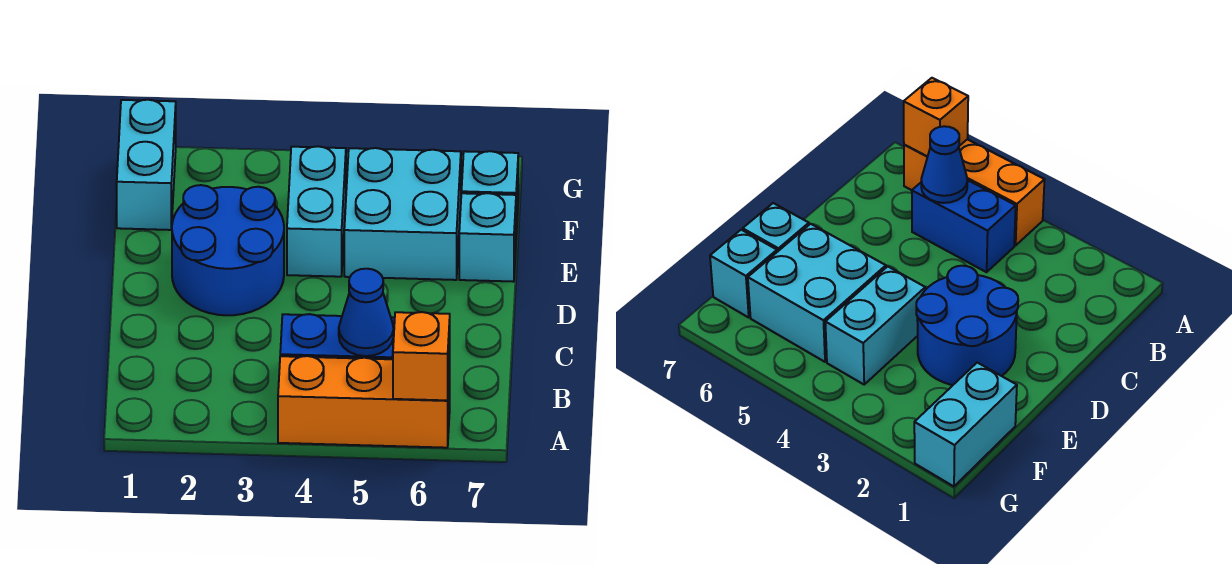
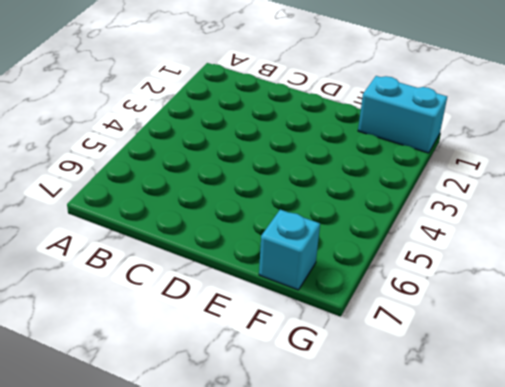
none -> orange brick A4:A6 level 1
none -> blue brick B4:B5 level 1

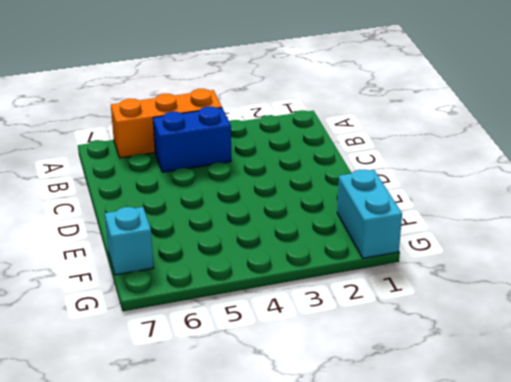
none -> blue round brick D2:E3 level 1
none -> cyan brick E4:F4 level 1

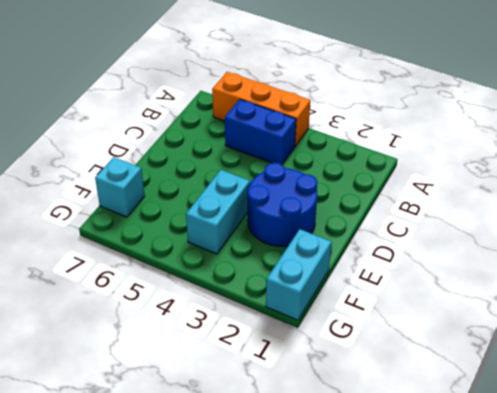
none -> cyan brick E5:F6 level 1
none -> cyan brick E7 level 1

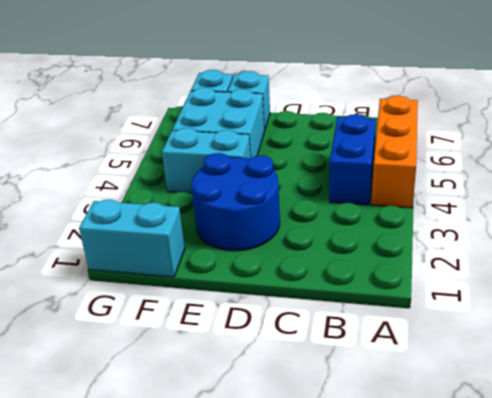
none -> orange brick A6 level 2
none -> blue cone B5 level 2

